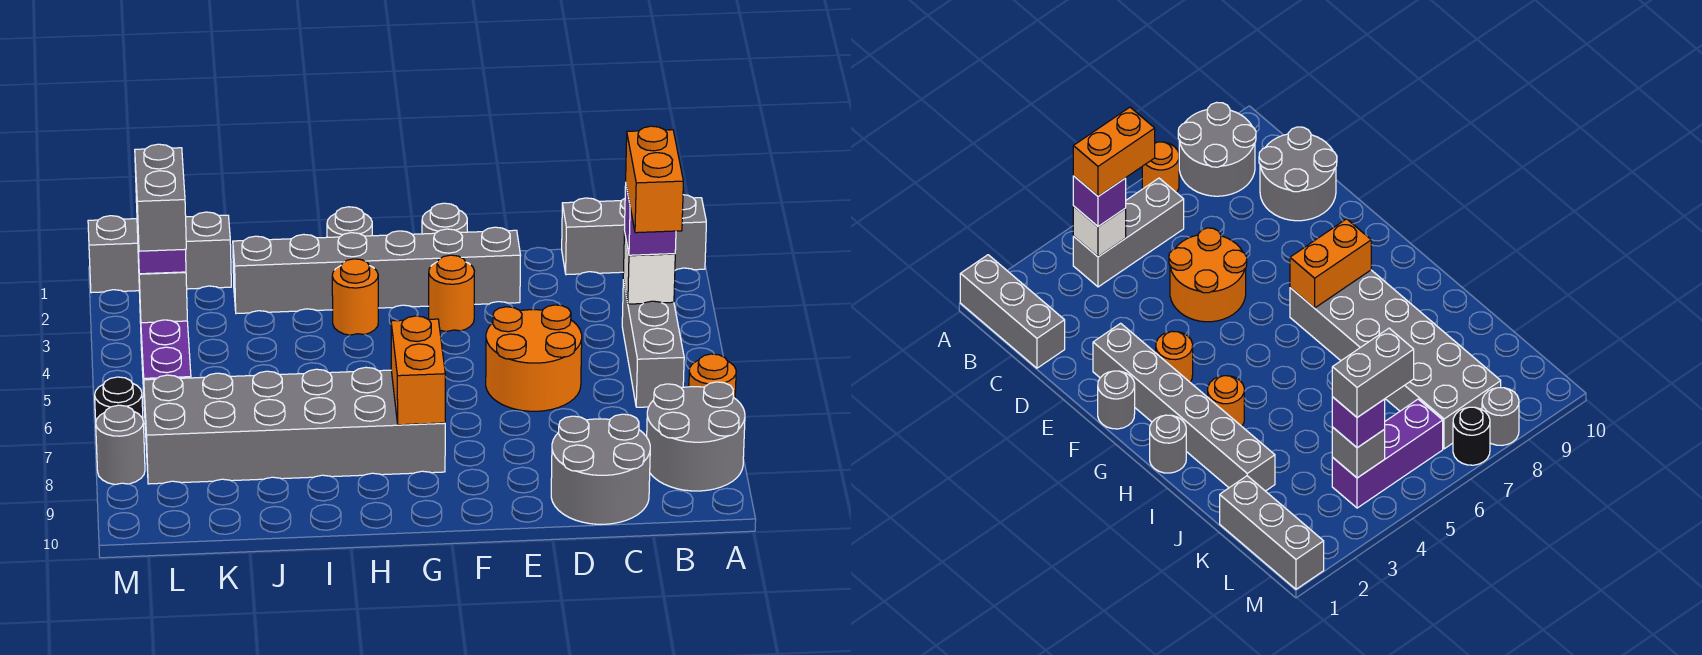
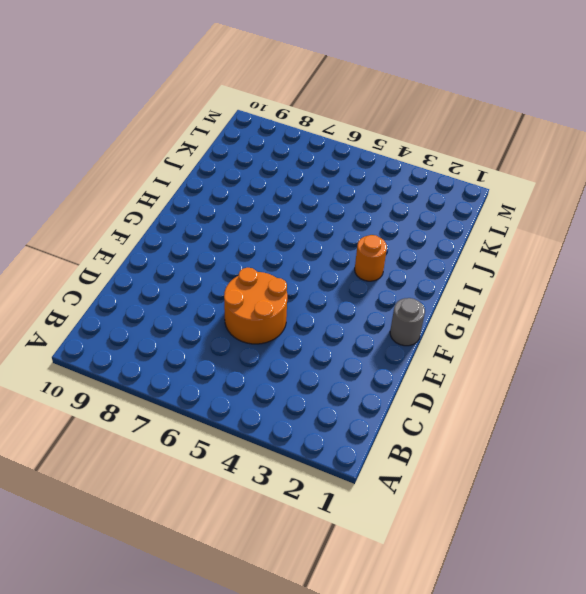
none -> grey brick A1:C1 level 1
none -> orange round brick A7 level 1
none -> grey round brick A8:B9 level 1

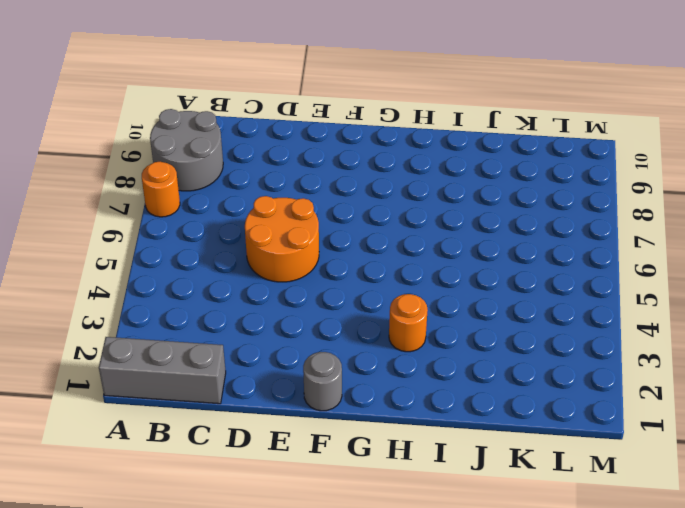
none -> grey brick B4:B6 level 1
none -> grey round brick C9:D10 level 1
none -> grey brick E2:J2 level 1

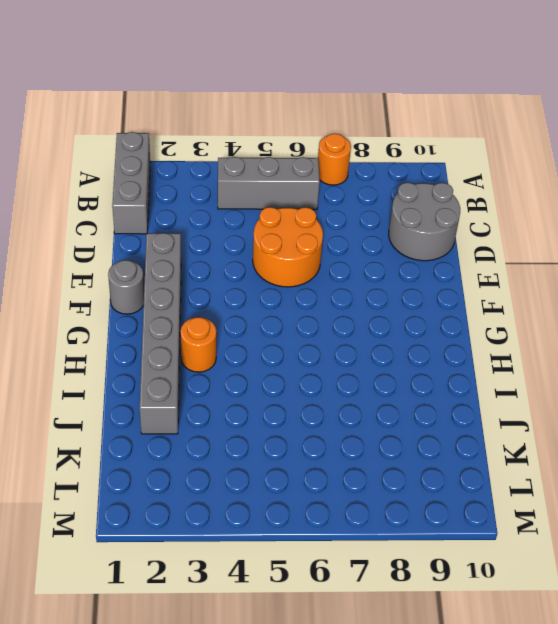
none -> grey round brick A8:B9 level 1
none -> orange round brick F3 level 1
none -> grey brick G7:L8 level 1

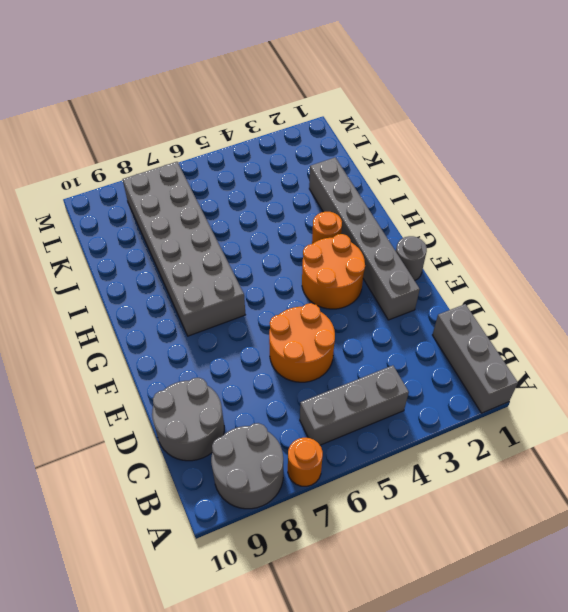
orange round brick F3:G4 level 1 -> orange round brick F3 level 1
none -> grey round brick H1 level 1
none -> grey brick K1:M1 level 1
none -> purple brick L4:L6 level 1

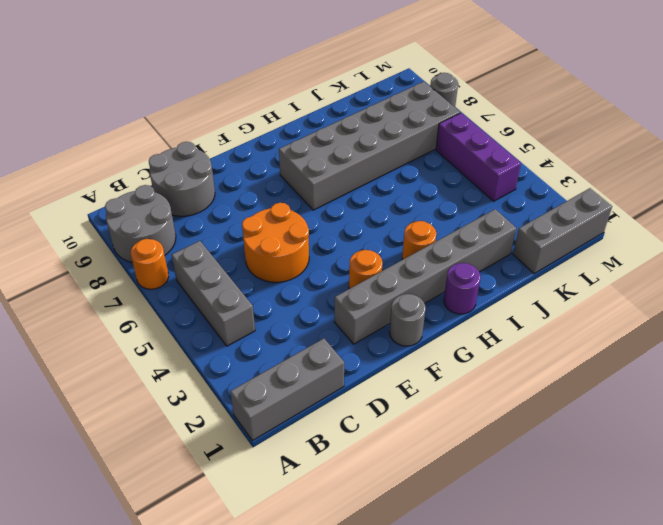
purple round brick H1 level 1 -> grey round brick H1 level 1
none -> black round brick M7 level 1
none -> white brick B4 level 2
none -> orange brick G7:G8 level 2

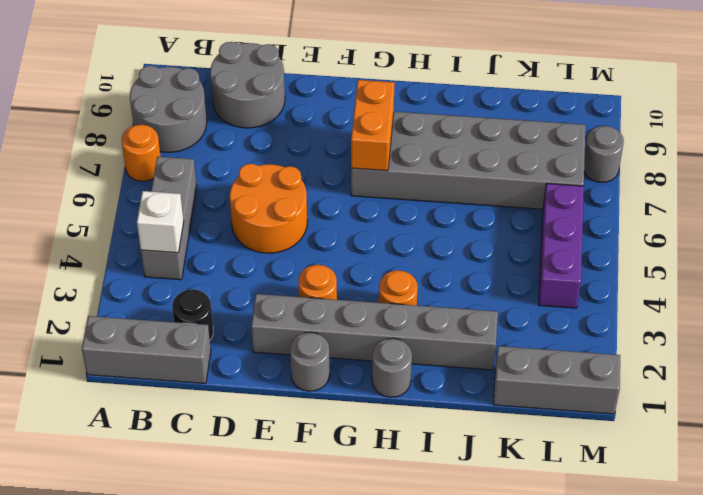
black round brick C2 level 1 -> black round brick M7 level 1
none -> grey brick L4 level 2
none -> purple brick B4 level 3
none -> purple brick L4 level 3

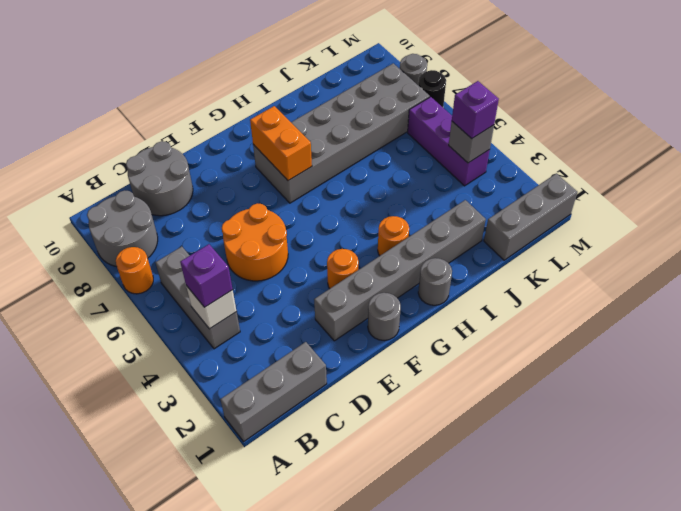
none -> orange brick B4:B5 level 4
none -> grey brick L4:L5 level 4

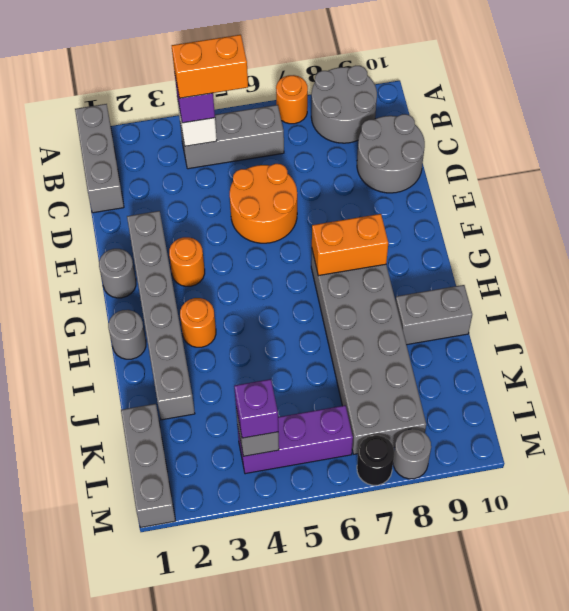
grey brick I9:I10 level 1 -> grey brick L4:L5 level 4

